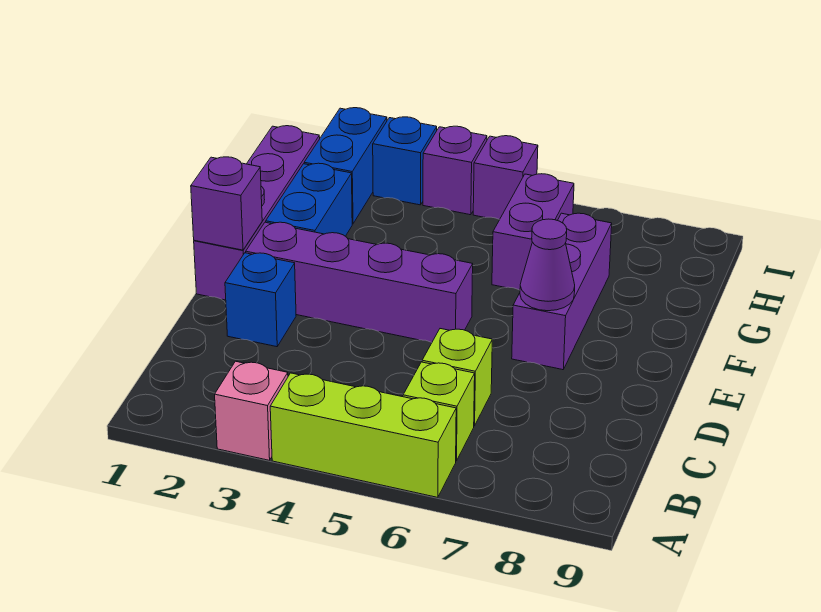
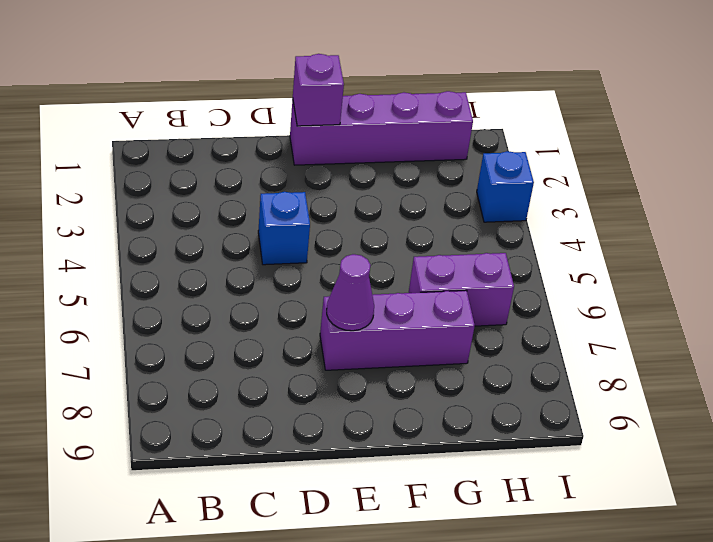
blue brick D4 level 1 -> blue brick D2 level 1
none -> pink brick A3 level 1
none -> lime brick A4:A6 level 1
none -> lime brick B6 level 1

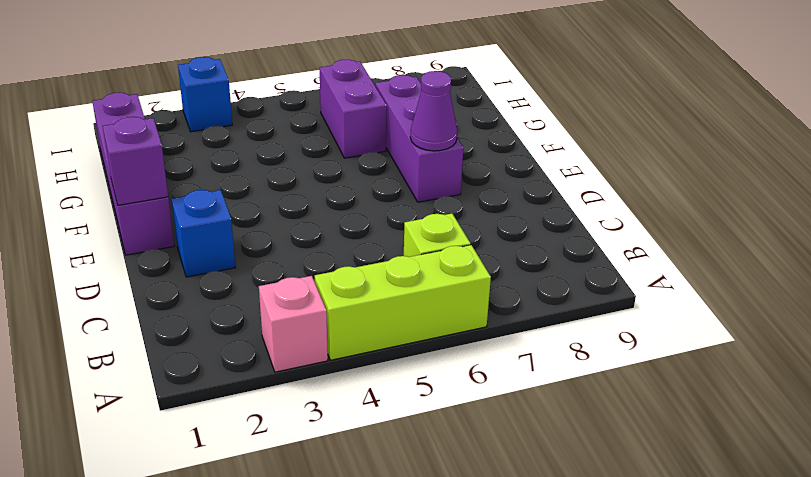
none -> lime brick C6 level 1
none -> purple brick E2:E5 level 1
none -> blue brick F2:G2 level 1

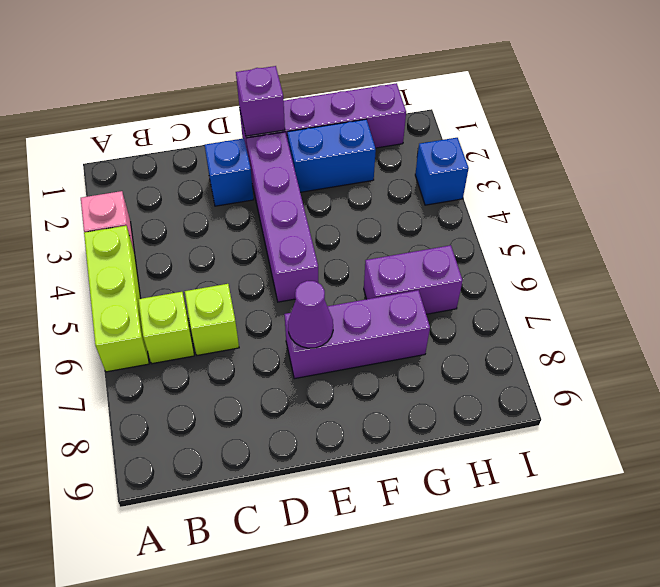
none -> blue brick H2:I2 level 1
none -> purple brick I4 level 1
none -> purple brick I5 level 1

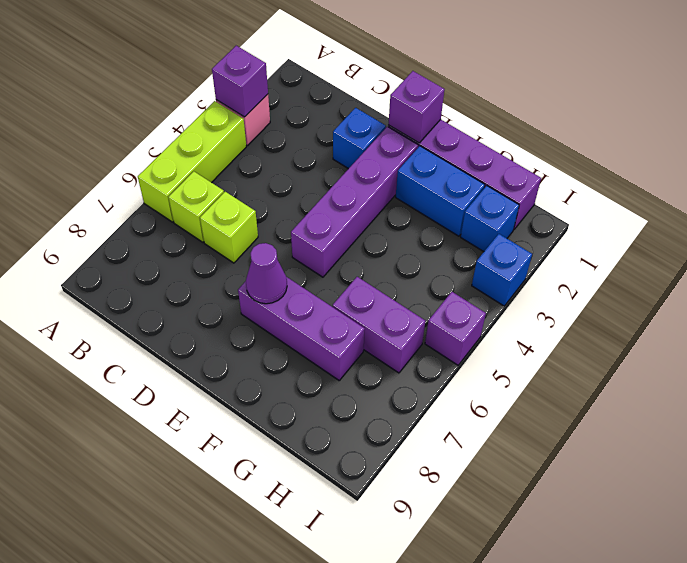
purple brick A3 level 2 -> purple brick I4 level 1
blue brick H2 level 1 -> blue brick H2:I2 level 1

